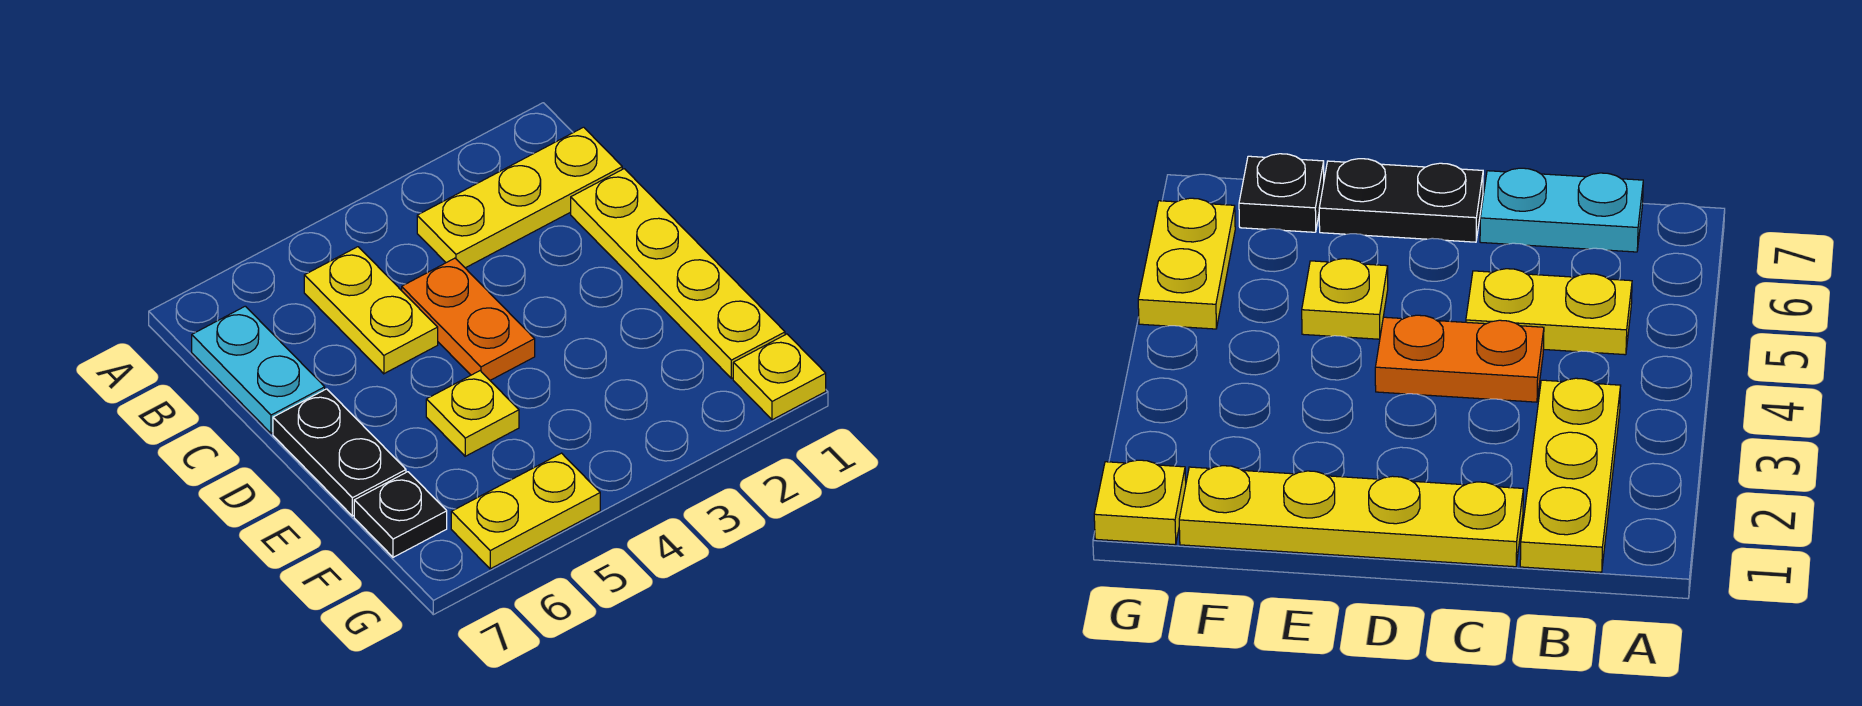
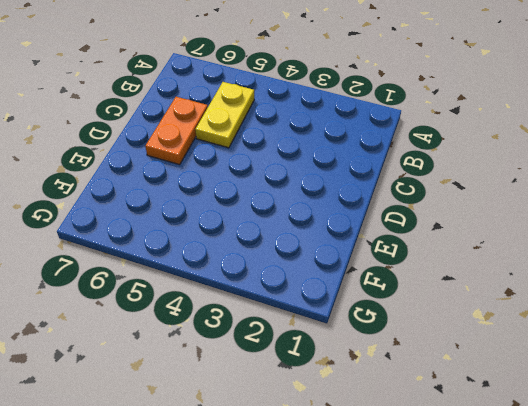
orange plate C6:D6 level 1 -> orange plate C4:D4 level 1
none -> yellow plate B1:B3 level 1
none -> cyan plate B7:C7 level 1

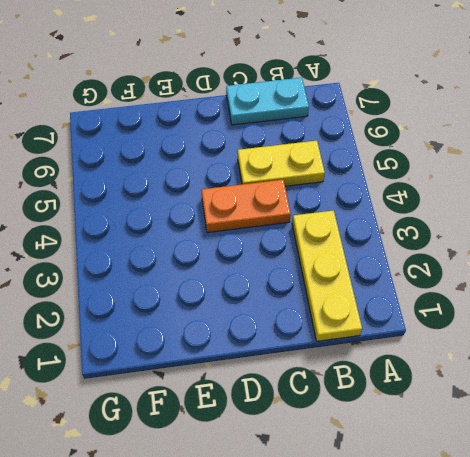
none -> yellow plate C1:F1 level 1
none -> black plate D7:E7 level 1

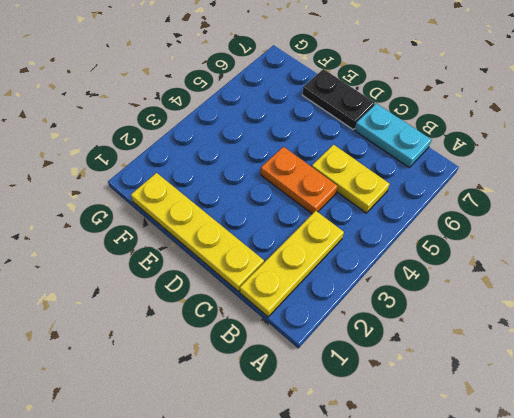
none -> yellow plate E5 level 1
none -> black plate F7 level 1

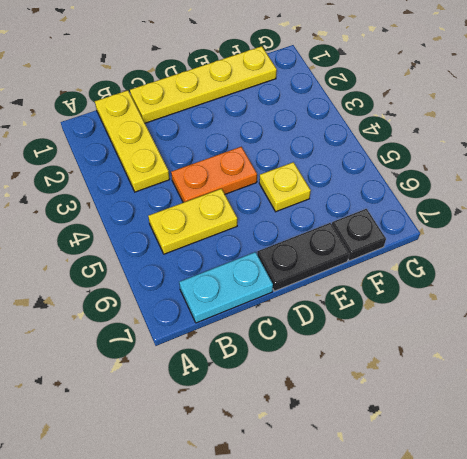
none -> yellow plate G1 level 1
none -> yellow plate G5:G6 level 1

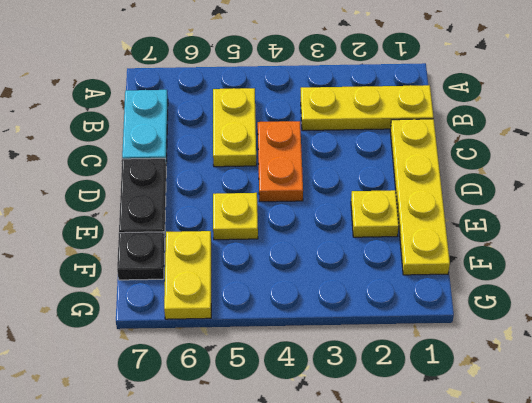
yellow plate E2 level 1 -> yellow plate G1 level 1
yellow plate F6:G6 level 1 -> yellow plate G5:G6 level 1

